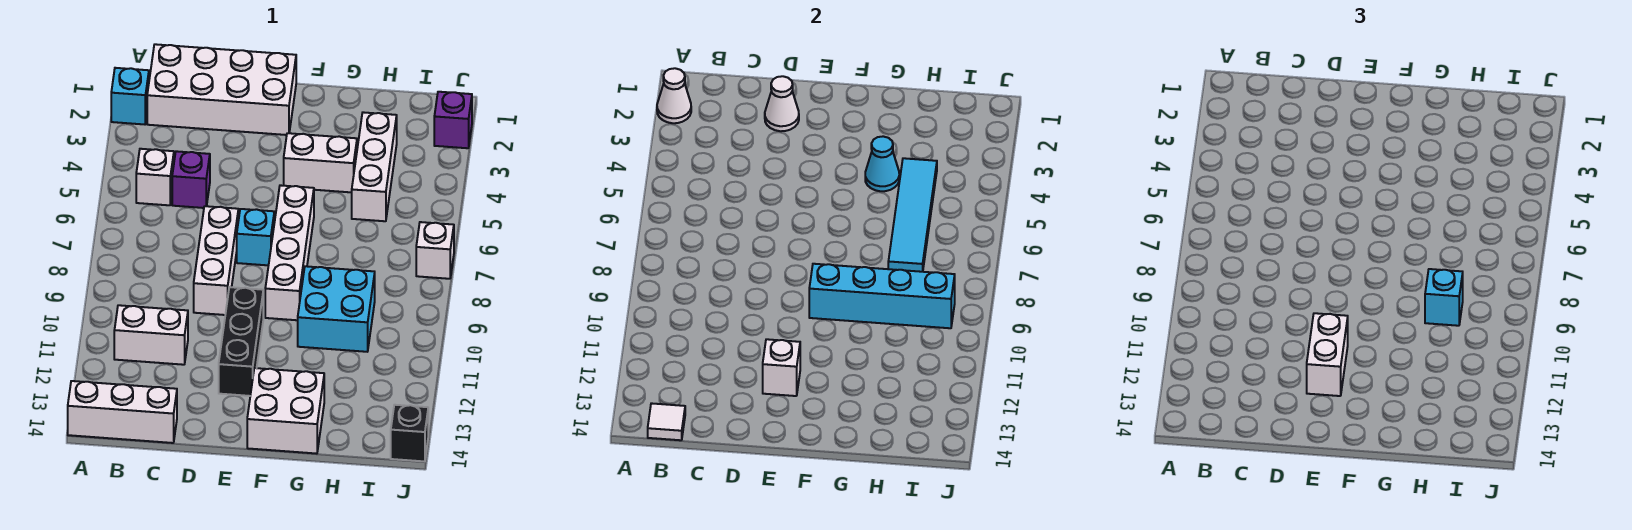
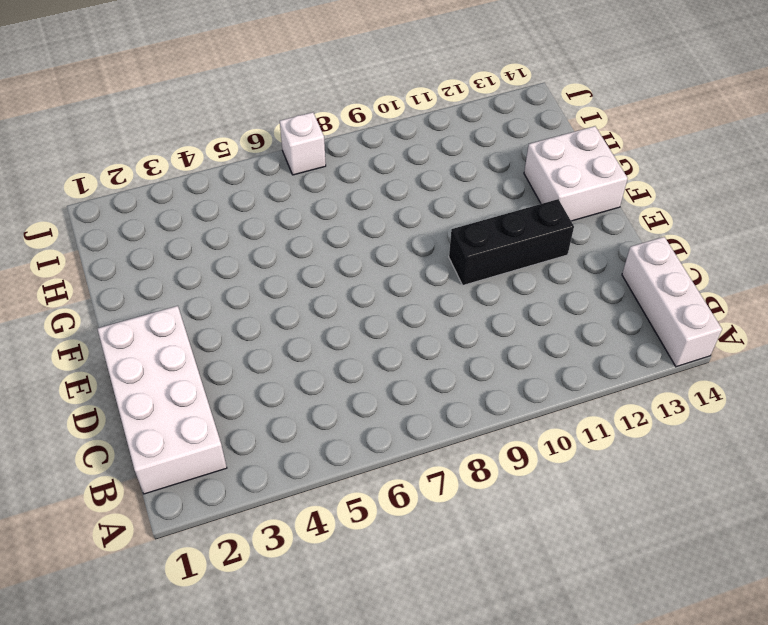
none -> cyan brick A2 level 1
none -> white brick B5 level 1
none -> white brick B11:C11 level 1

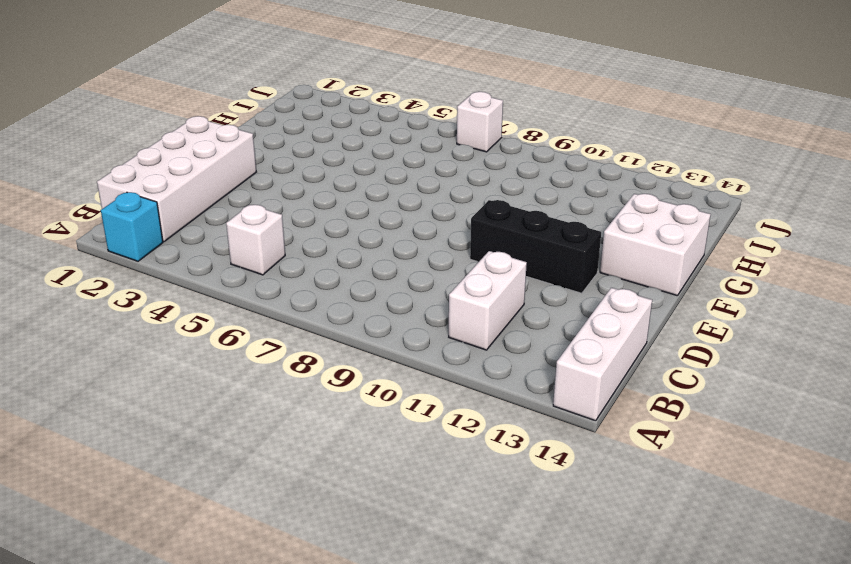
none -> purple brick C5 level 1
none -> white brick D7:D9 level 1
none -> cyan brick E7 level 1

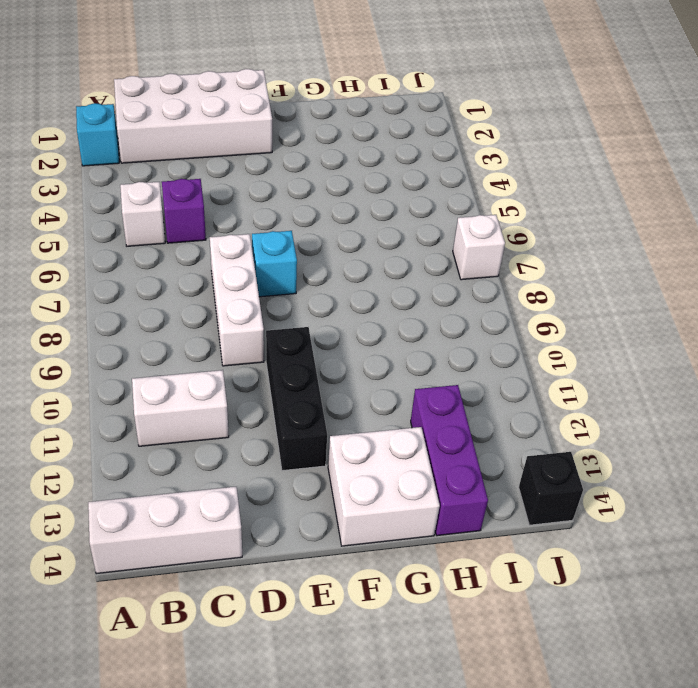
purple brick H12:H14 level 1 -> none
none -> white brick F4:G4 level 1
none -> white brick F6:F9 level 1
none -> cyan brick G9:H10 level 1

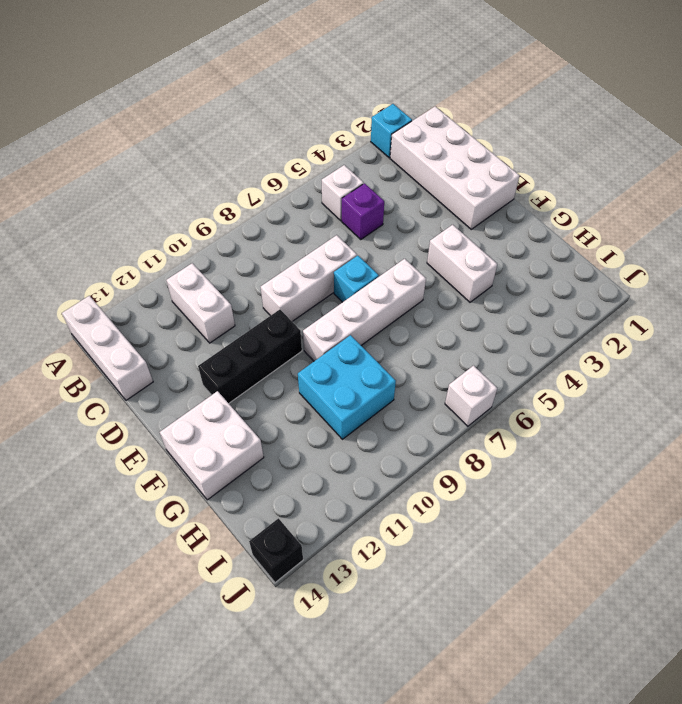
none -> white brick H3:H5 level 1
none -> purple brick J2 level 1
none -> white cone A2 level 2

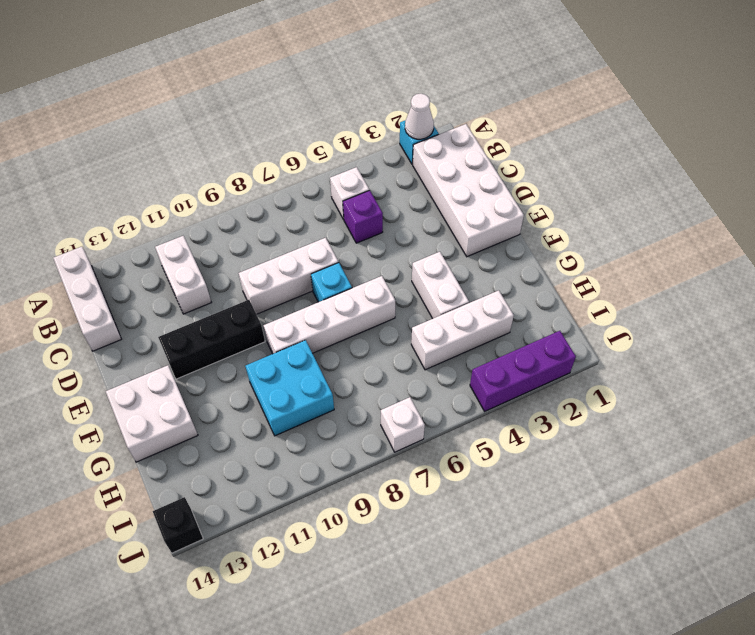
purple brick J2:J4 level 1 -> purple brick J2 level 1
none -> white tile B14 level 2
none -> white cone D2 level 2
none -> white brick E12 level 2

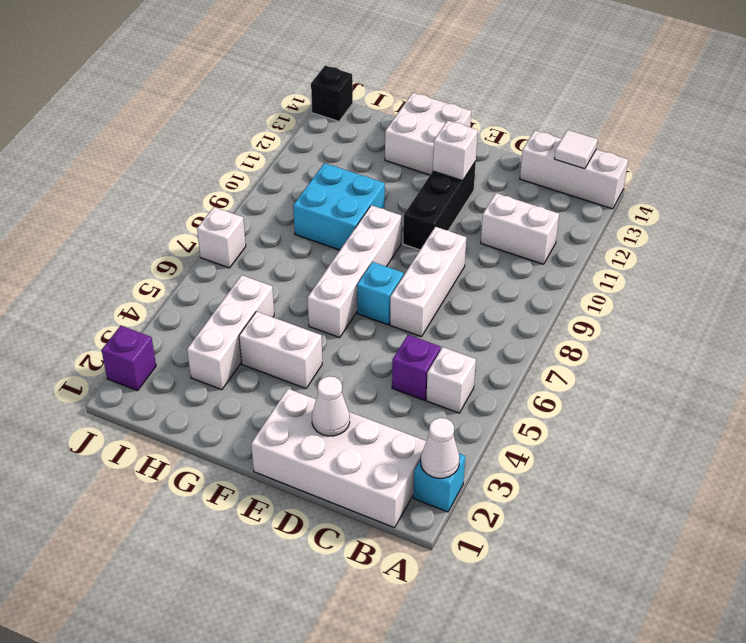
none -> cyan brick F9:I9 level 2
none -> cyan cone G4 level 2
none -> cyan tile H4:H7 level 2

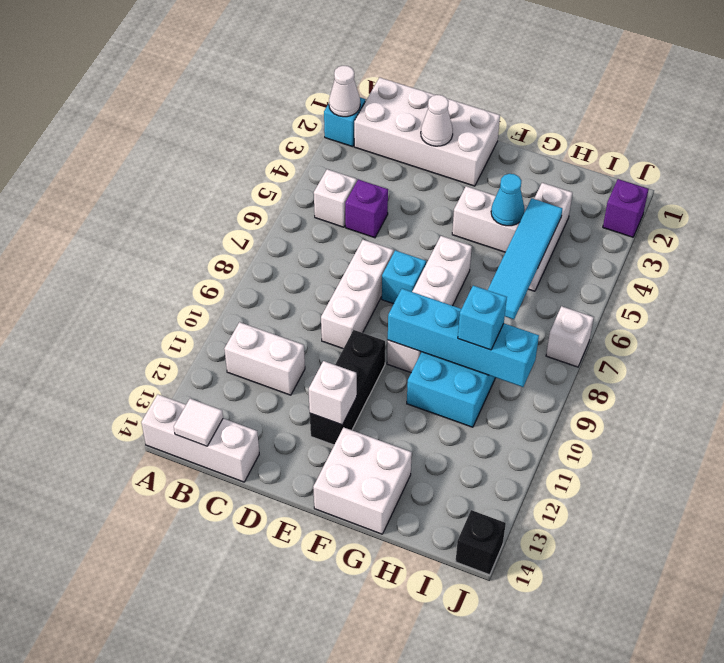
none -> white brick E11:E12 level 3

